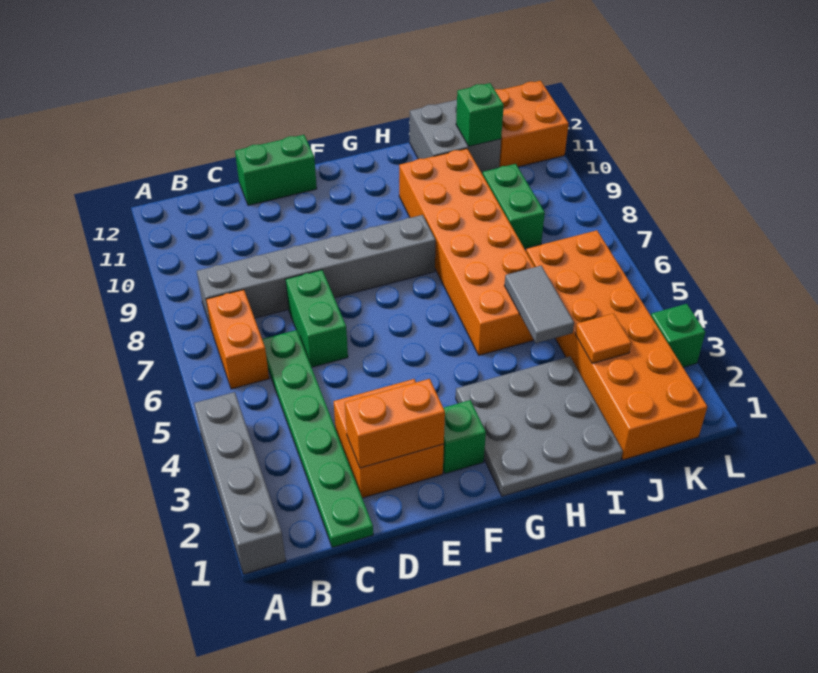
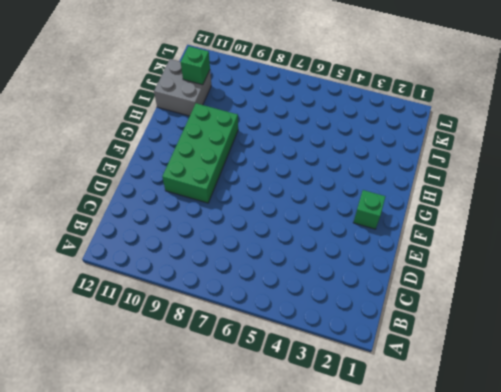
green brick E9:H10 level 1 -> orange brick H5:I10 level 1
none -> grey brick A1:A4 level 1
none -> orange brick B6:B7 level 1
none -> grey brick B8:G8 level 1

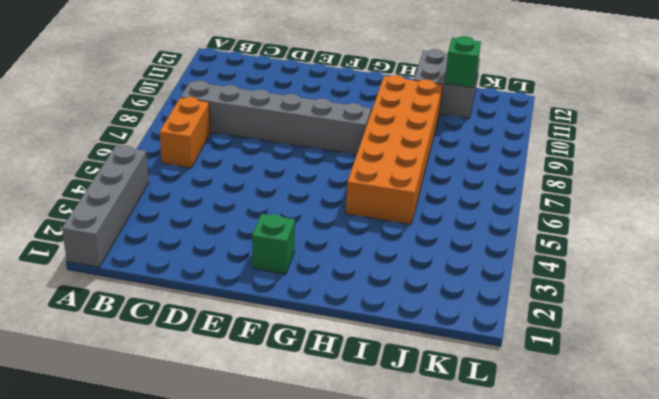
none -> green plate C1:C6 level 1
none -> orange brick D2:E3 level 1
none -> green brick D6:D7 level 1

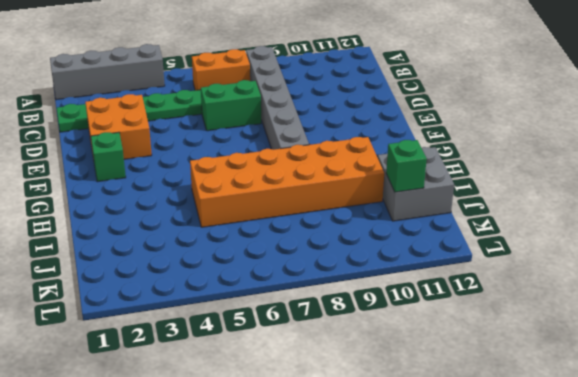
none -> green brick D12:E12 level 1
none -> grey plate G1:I3 level 1
none -> orange brick J1:K6 level 1

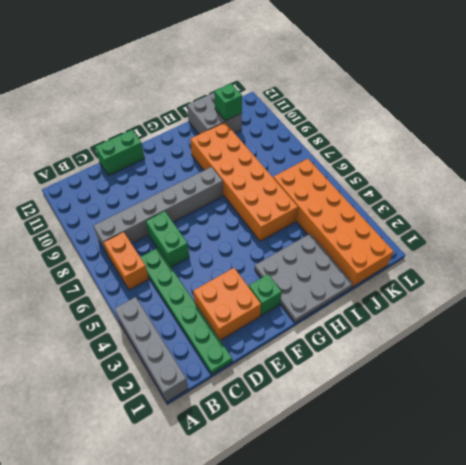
none -> green brick J8:J9 level 1
none -> orange brick K11:L12 level 1
none -> green brick L3 level 1

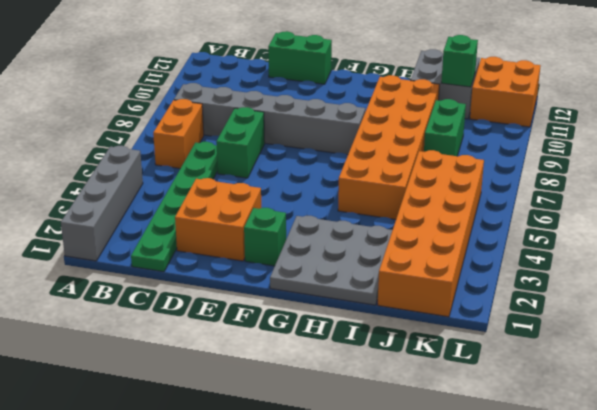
none -> green brick L3 level 1
none -> orange brick D2:E2 level 2
none -> grey tile I4:I5 level 2

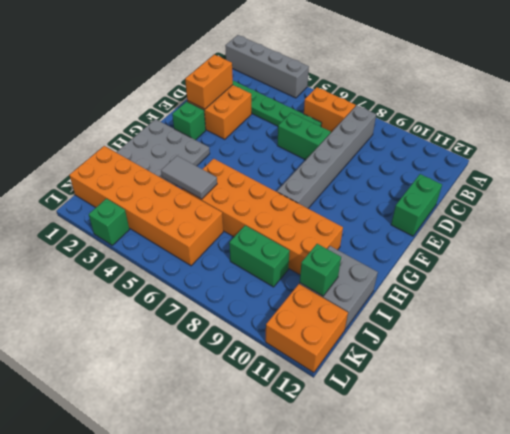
none -> orange tile J3 level 2

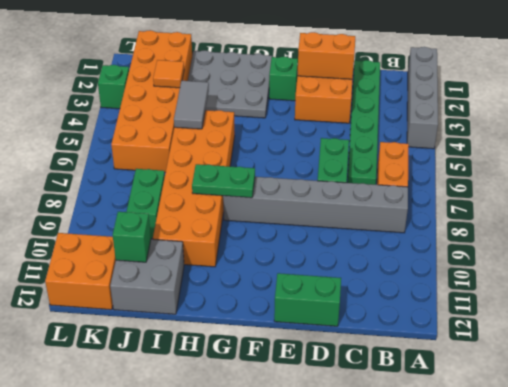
green plate G8:H8 level 2 -> none

